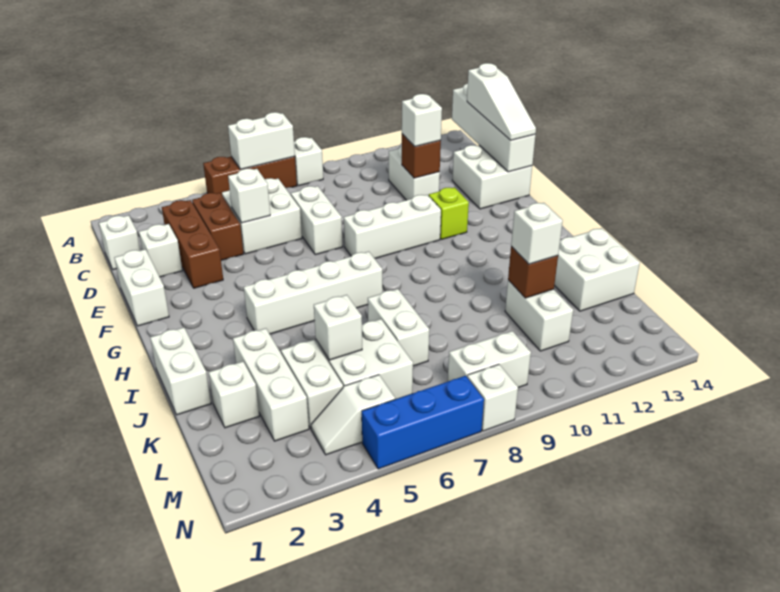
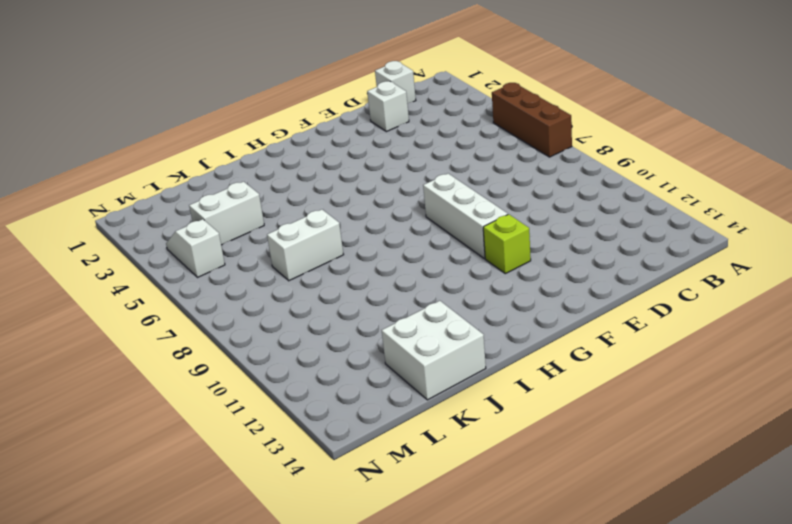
none -> white brick A8 level 1
none -> brown brick C3:E3 level 1
none -> brown brick C4:D4 level 1
none -> white brick C5:D6 level 1

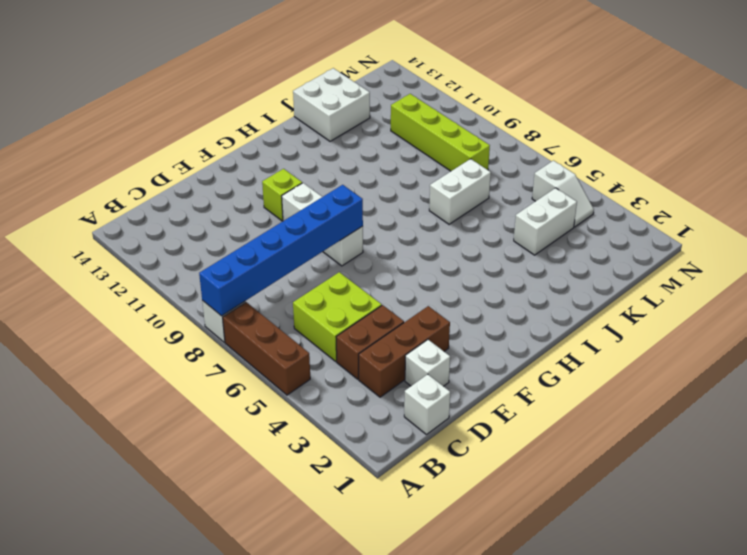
blue brick A8:F8 level 2 -> none
lime brick C5:D6 level 1 -> white brick C5:D6 level 1
lime brick L8:L11 level 1 -> white brick K11:L11 level 1
none -> white brick C11:D11 level 1
none -> white brick D7:E7 level 1
none -> white brick D13:E14 level 1
none -> white brick E1:F1 level 1

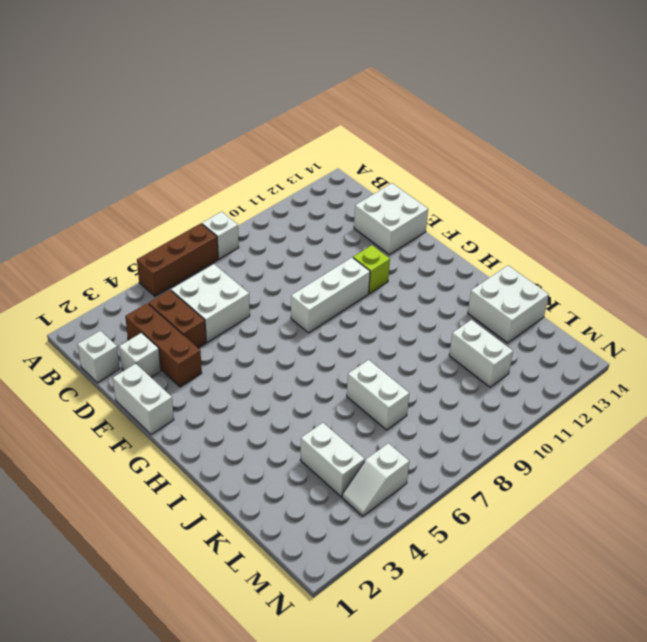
none -> white brick C11:D11 level 1
none -> white brick D7:E7 level 1
none -> white brick H4:H7 level 1
none -> white brick I1:J1 level 1

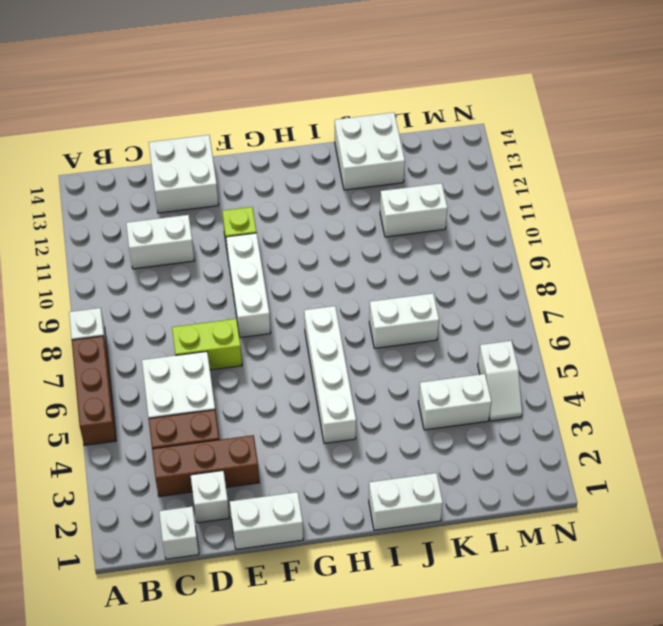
lime brick D7:E7 level 1 -> white brick D7:E7 level 1
none -> white brick J3:L3 level 1
none -> white brick K2 level 1
none -> white brick K5:L6 level 1
none -> white brick M8:M9 level 1

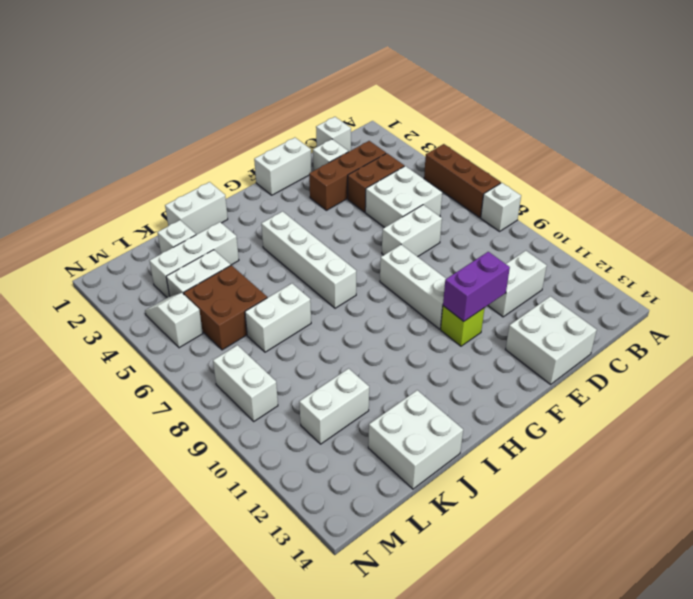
purple brick E11:F11 level 2 -> none
brown brick K5:L6 level 1 -> white brick K5:L6 level 1
none -> blue brick N5:N7 level 1
none -> white brick N8 level 1
none -> white brick A6:A7 level 2
none -> white brick B14:E14 level 2

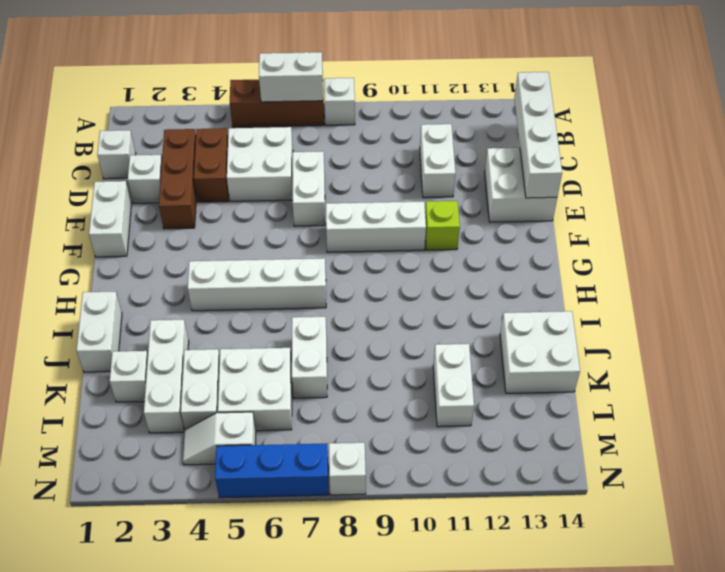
none -> white brick M8:M9 level 1
none -> white brick D5 level 2
none -> brown brick D11 level 2
none -> white brick K5 level 2

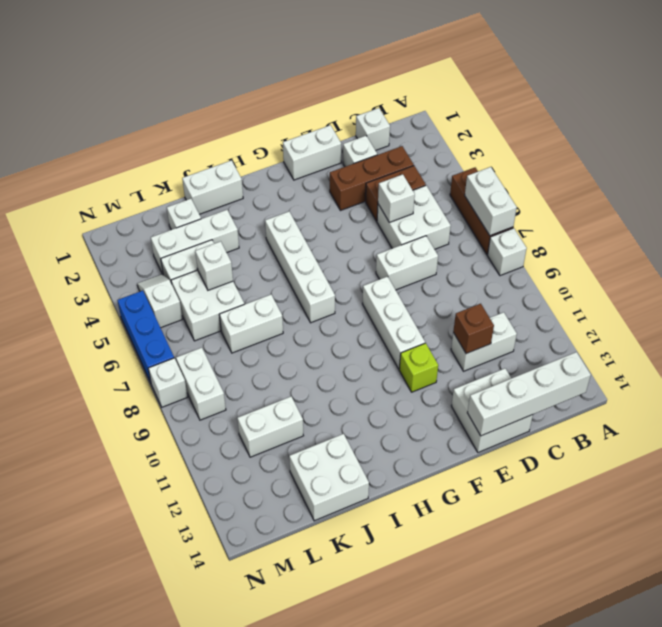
none -> brown brick K11 level 2
none -> white slope C14:E14 level 3 top C
none -> white brick D11 level 3
none -> white brick K11 level 3

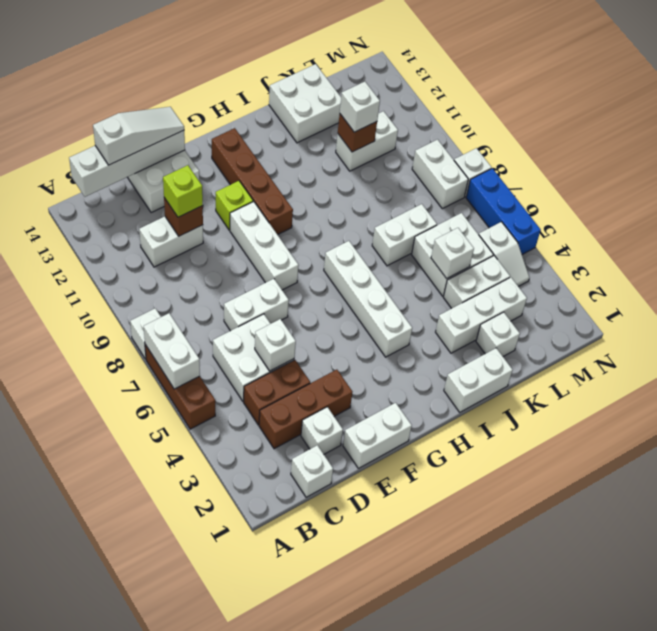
lime brick D11 level 3 -> white brick D11 level 3
brown brick G10:G13 level 1 -> none

